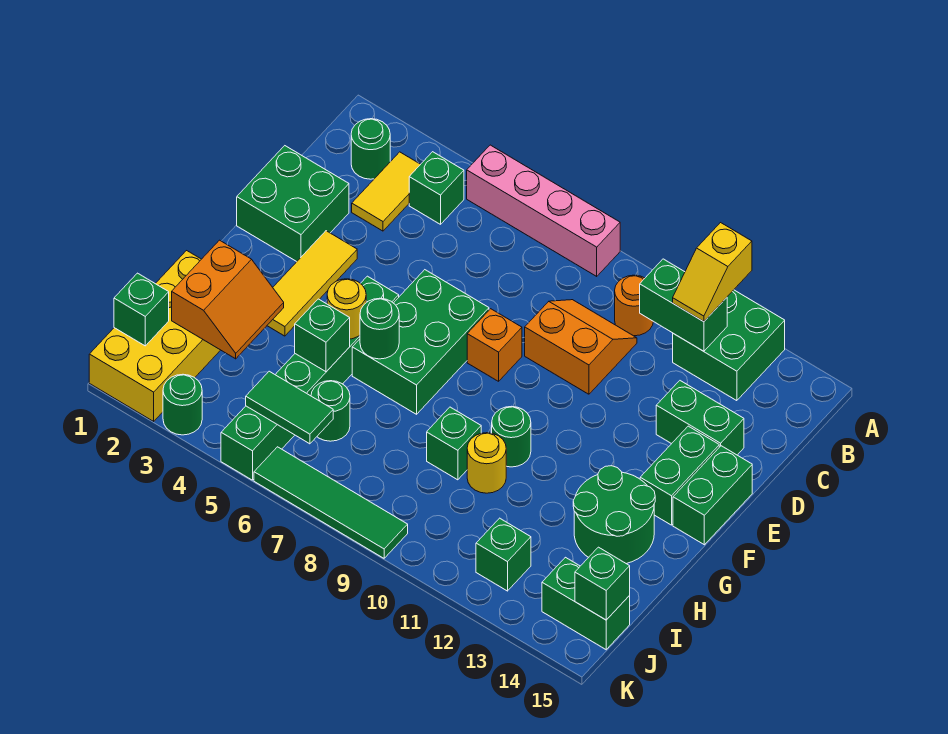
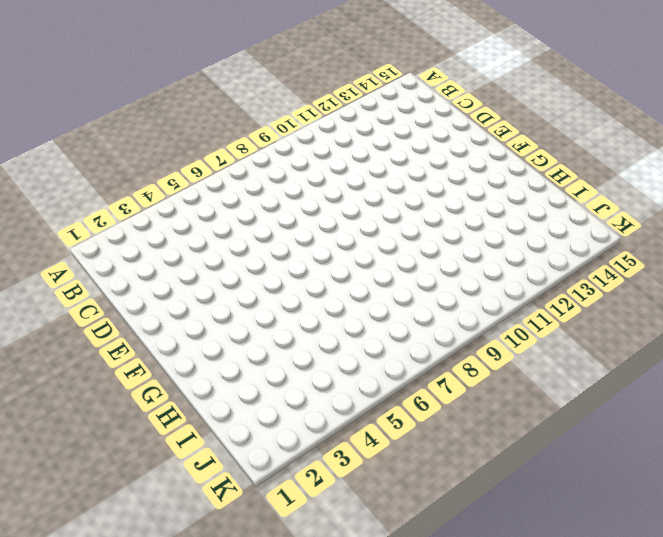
none -> pink brick A5:A8 level 1
none -> green brick A12:B13 level 1
none -> green round brick B2 level 1
none -> yellow tile B3:C3 level 1

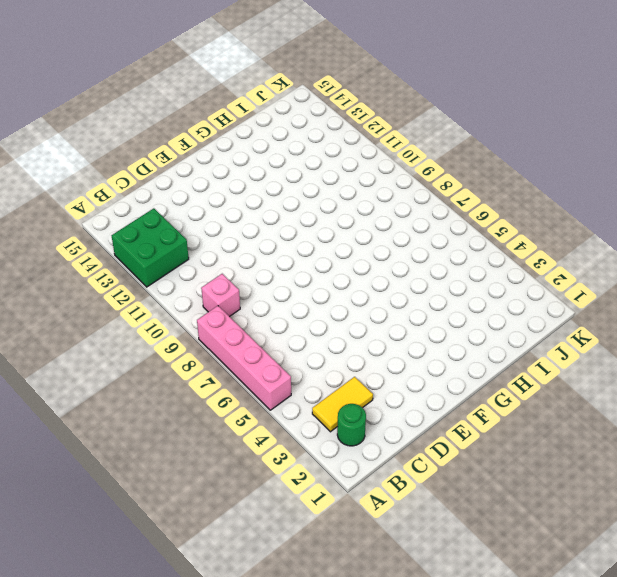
pink brick B9 level 1 -> none
none -> green brick B4 level 1
none -> orange round brick B10 level 1
none -> orange slope C9:D10 level 1 top D
none -> green brick D1:E2 level 1

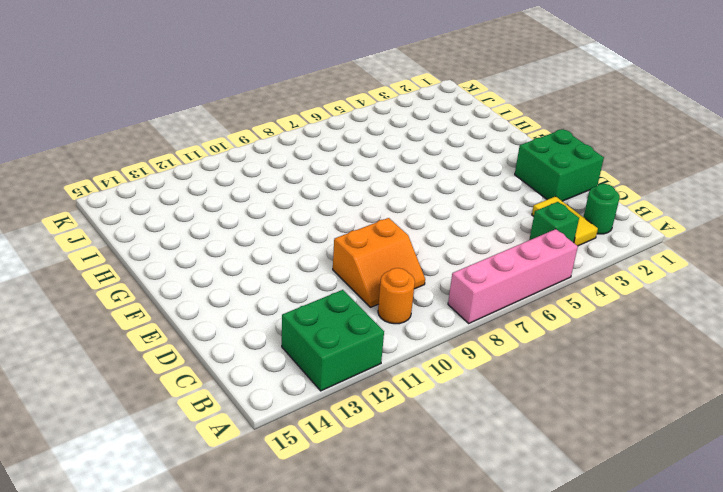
none -> green brick D13:D14 level 1
none -> yellow tile E3:G3 level 1
none -> green brick E6:G7 level 1
none -> orange brick E8 level 1

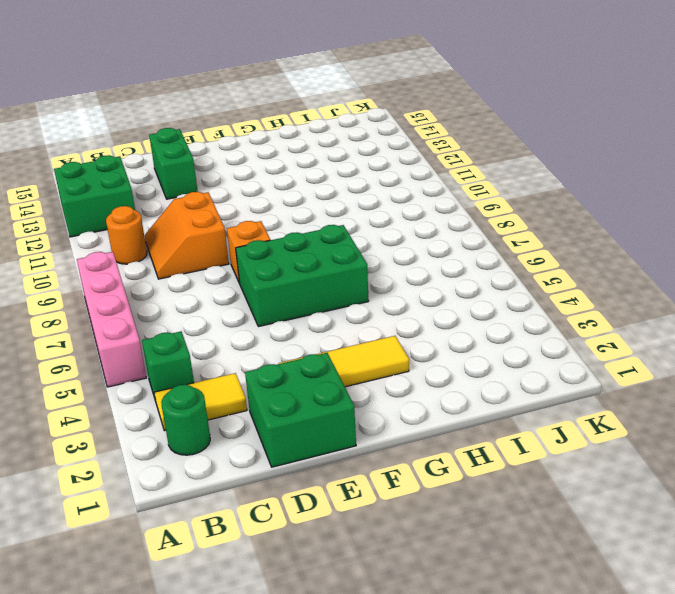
none -> green brick E14:F14 level 1
none -> green brick E15:F15 level 1
none -> green brick F5:K5 level 1
none -> green round brick G10 level 1

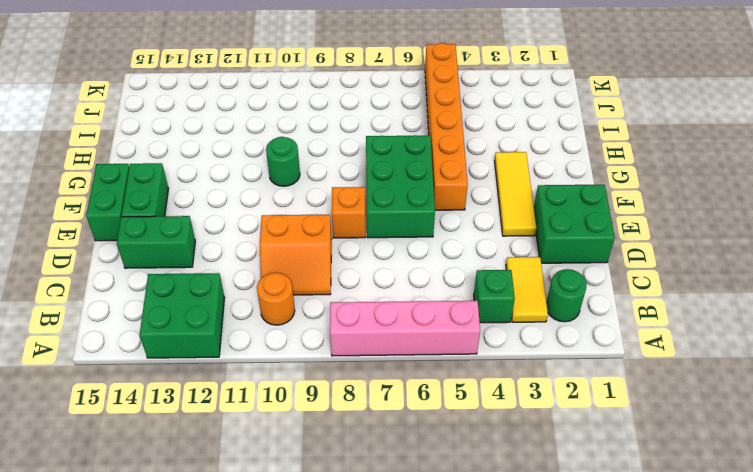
orange brick F5:K5 level 1 -> green brick F5:K5 level 1
none -> green round brick G13:H14 level 1
none -> yellow brick H1:K2 level 1
none -> green brick H9 level 1
none -> yellow round brick H10 level 1

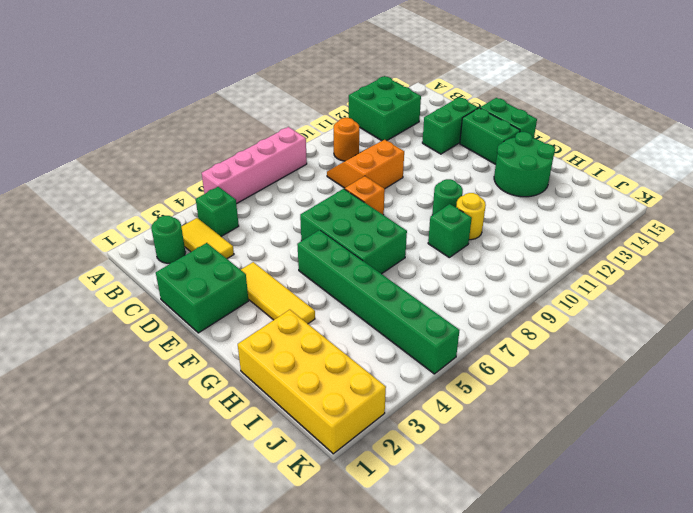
none -> green round brick I6 level 1
none -> green brick J12 level 1
none -> green brick J14:J15 level 1
none -> green round brick K3 level 1

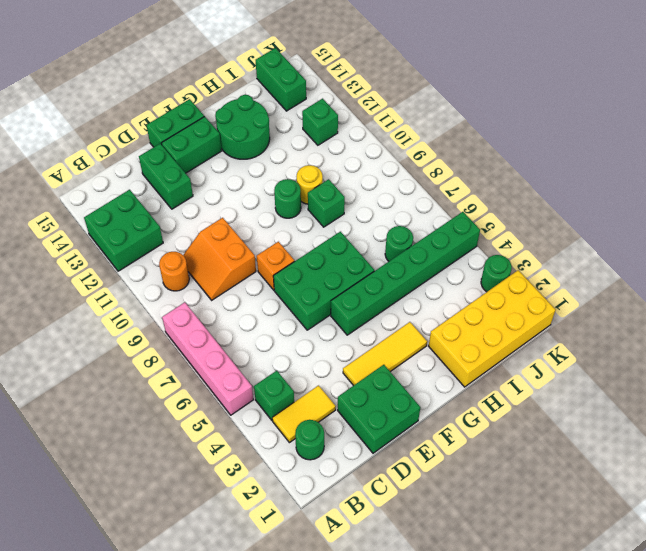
none -> green tile K6:K9 level 1
none -> green brick B11:B12 level 2
none -> yellow round brick G5 level 2
none -> green round brick G6 level 2

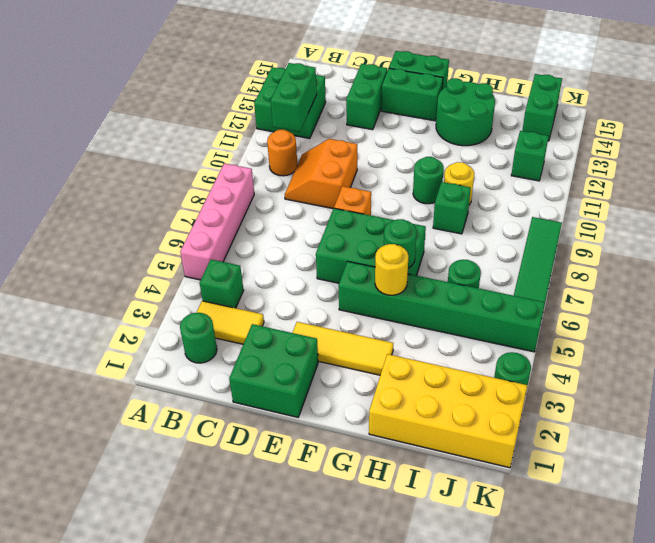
none -> orange slope H2:I3 level 2 top 2
none -> green brick H5 level 2
none -> green brick J1 level 2
none -> green tile J5:J6 level 2

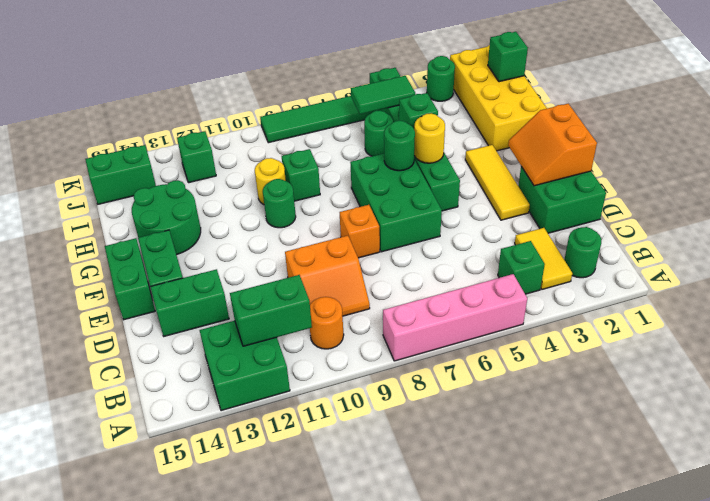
orange slope E1:F2 level 2 top 1 -> orange slope H2:I3 level 2 top 2
none -> green brick J15 level 2
none -> yellow slope A12:B12 level 3 top A

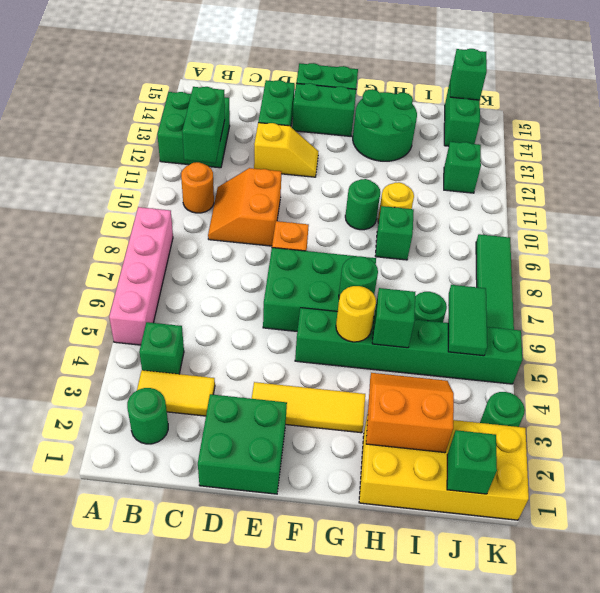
yellow slope D12:E12 level 1 top D -> yellow slope A12:B12 level 3 top A

